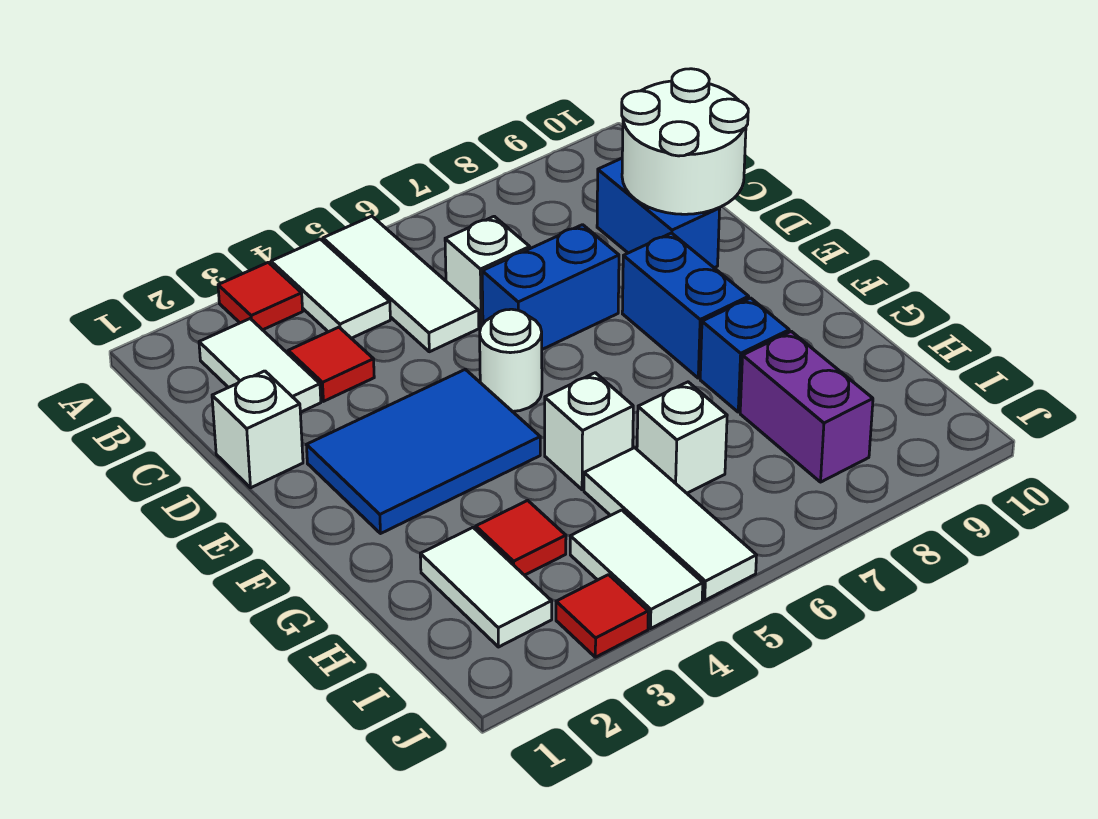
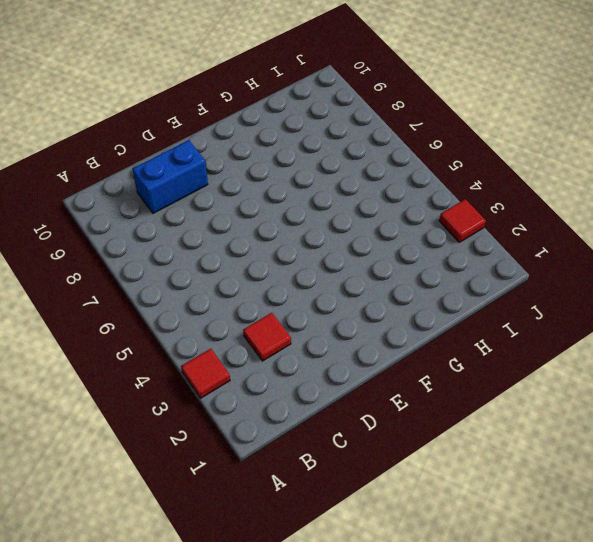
none -> white tile A4:B4 level 1
none -> white tile A5:C5 level 1
none -> white tile B2:C2 level 1

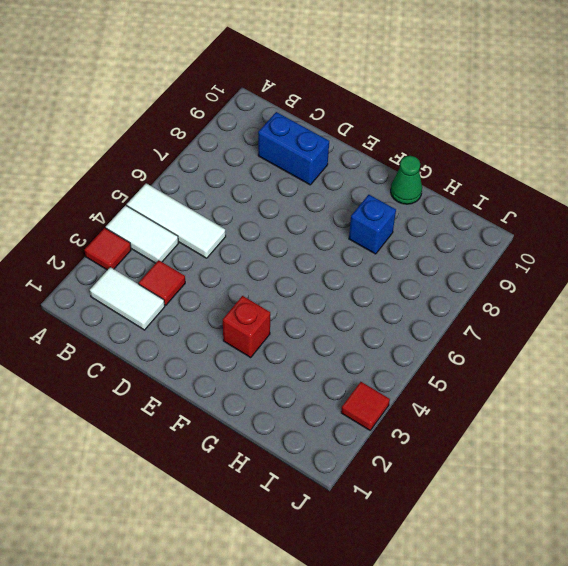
red brick F3 level 1 -> blue tile E2:F4 level 1
green cone G10 level 1 -> none
none -> white brick C6 level 1
none -> white brick D1 level 1
none -> blue brick D6:D7 level 1

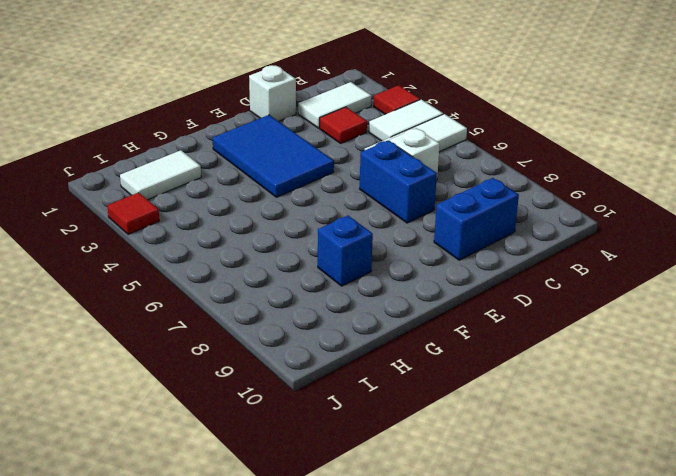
none -> white round brick E5 level 1
none -> blue brick E8:F8 level 1
none -> white brick G5 level 1

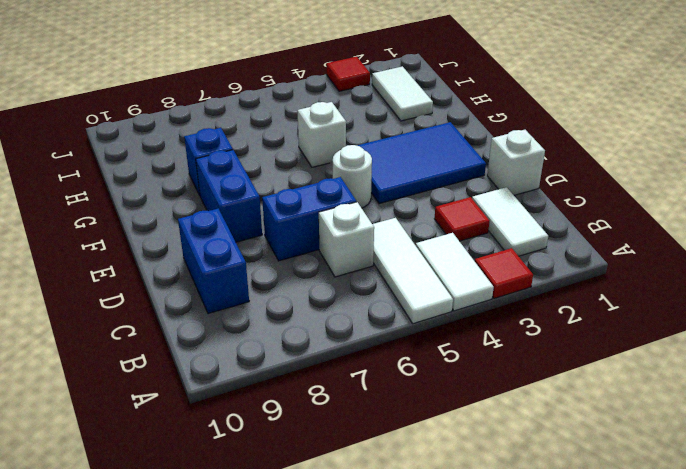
none -> red tile H3 level 1
none -> white tile H5:J5 level 1
none -> white brick H6 level 1

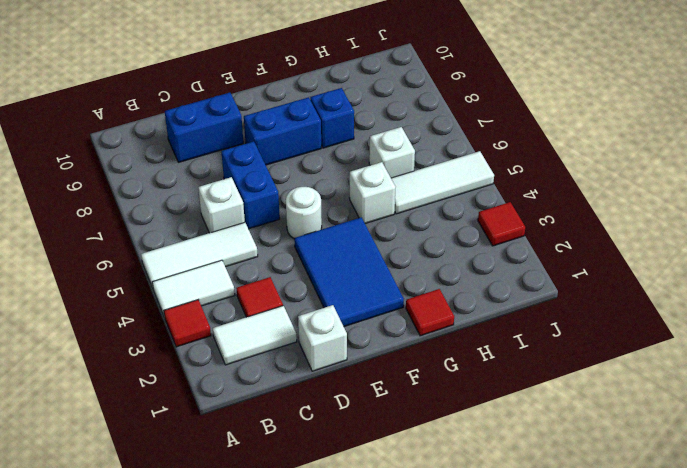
red tile G1 level 1 -> red tile H3 level 1
none -> white tile H2:I2 level 1
none -> purple brick H8:I8 level 1
none -> white tile I4:J4 level 1

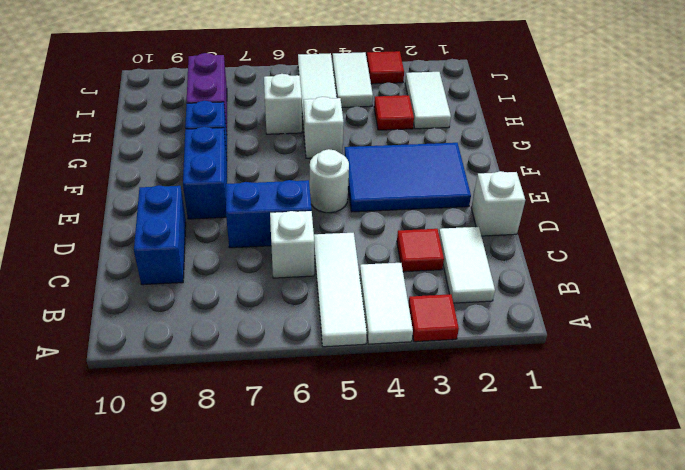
none -> white round brick C9:D10 level 2

